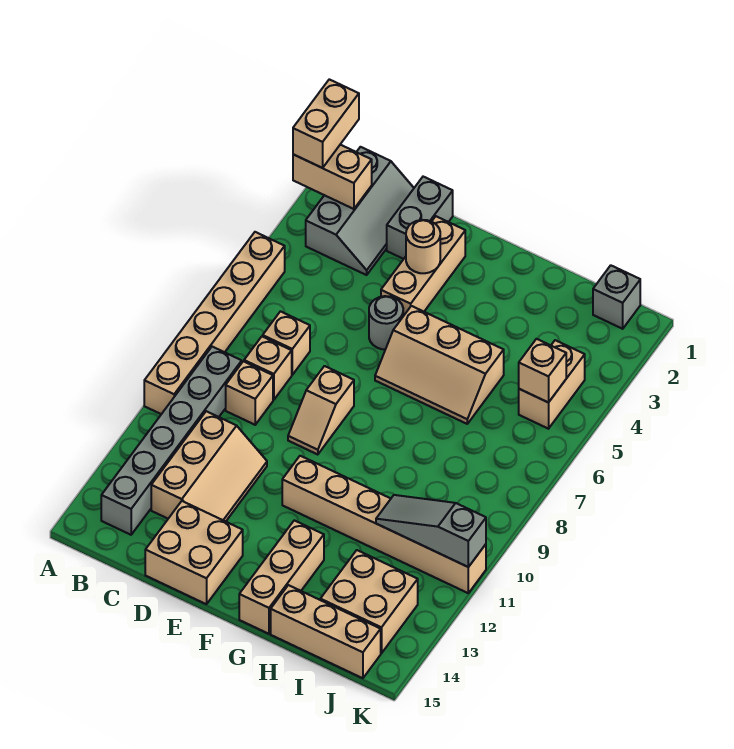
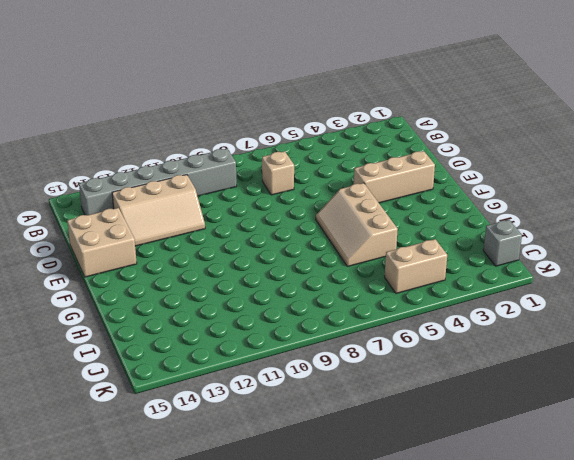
none -> tan brick A5:A10 level 1
none -> grey slope B1:C3 level 1 top B
none -> tan brick C8 level 1

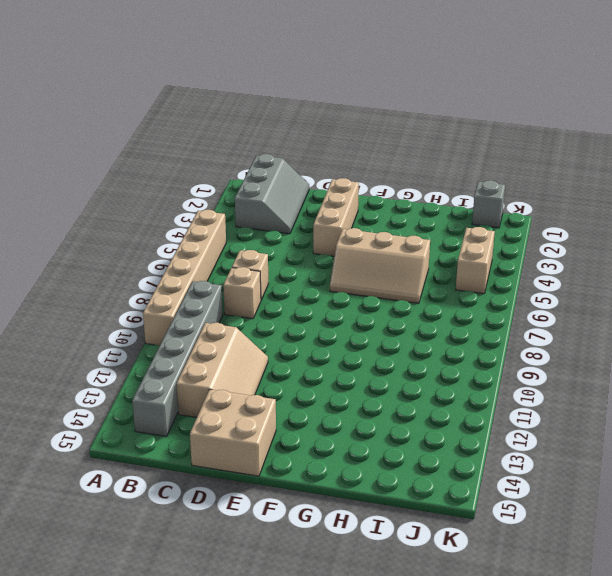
none -> tan brick C9 level 1
none -> grey brick D1:D2 level 1
none -> grey round brick E5 level 1

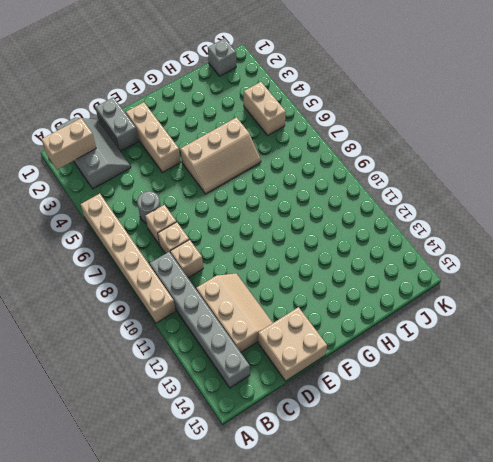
grey round brick C6 level 1 -> grey round brick E5 level 1
none -> tan slope E8:E9 level 1 top 8
none -> tan brick F11:K11 level 1
none -> tan brick G13:G15 level 1

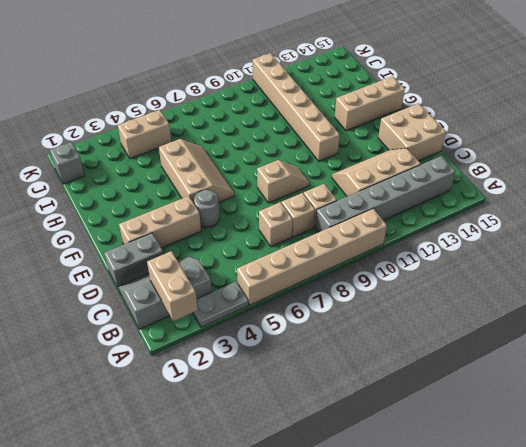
grey plate A3:A4 level 1 -> none
none -> tan brick H15:J15 level 1
none -> tan brick I13:J14 level 1
none -> tan round brick E3 level 2

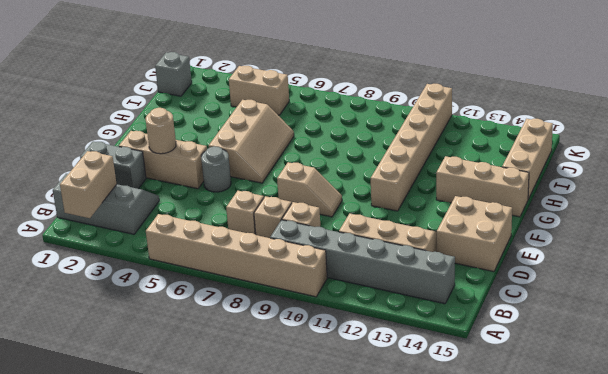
none -> tan brick I13:J14 level 1
none -> grey slope I11:K11 level 2 top K
none -> tan brick J5 level 2

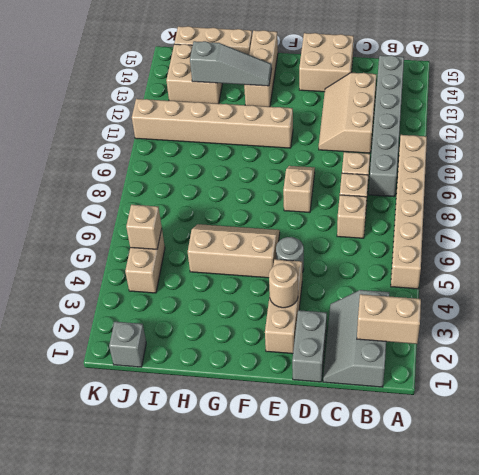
grey slope G13:I13 level 2 top I -> grey slope I11:K11 level 2 top K
none -> tan brick A1:A2 level 3

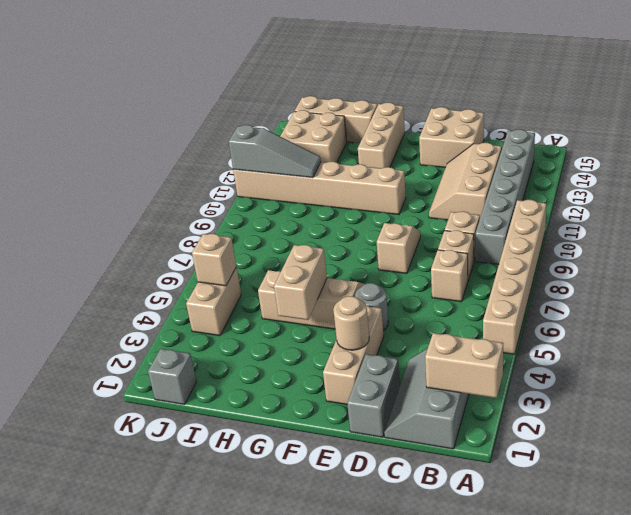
tan brick G4:G5 level 2 -> tan brick A1:A2 level 3

